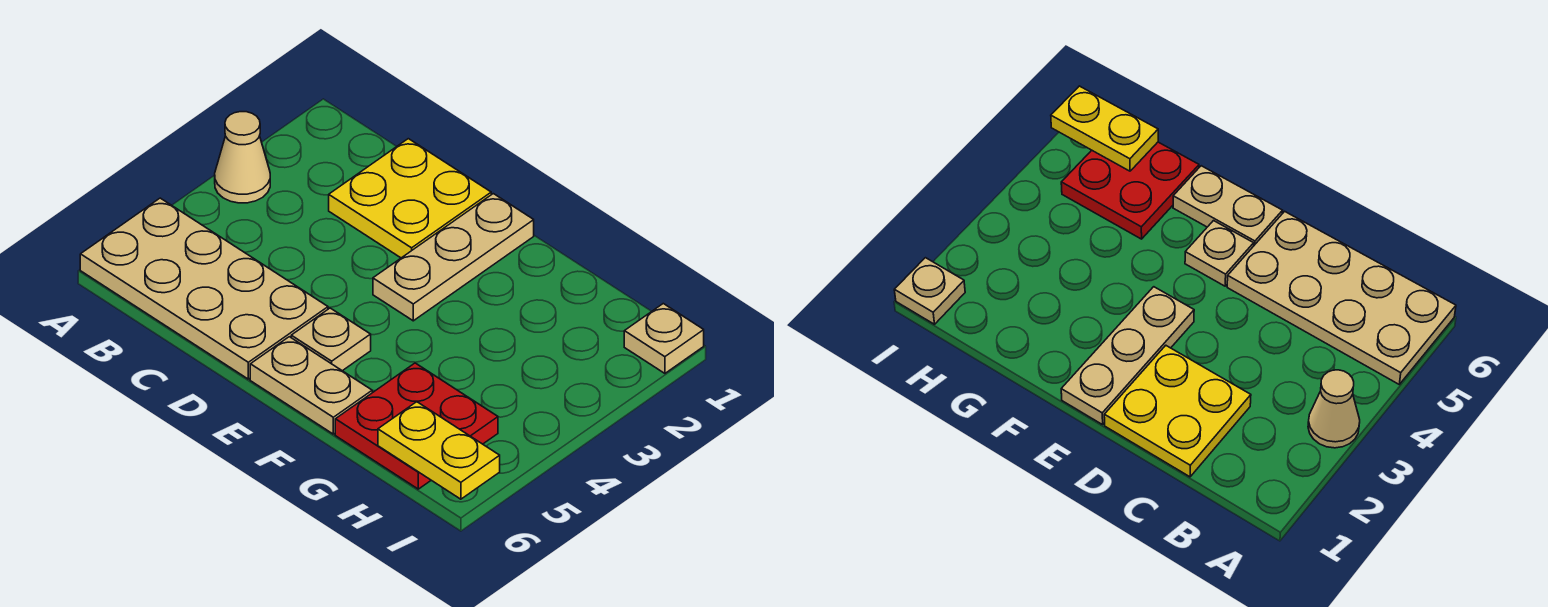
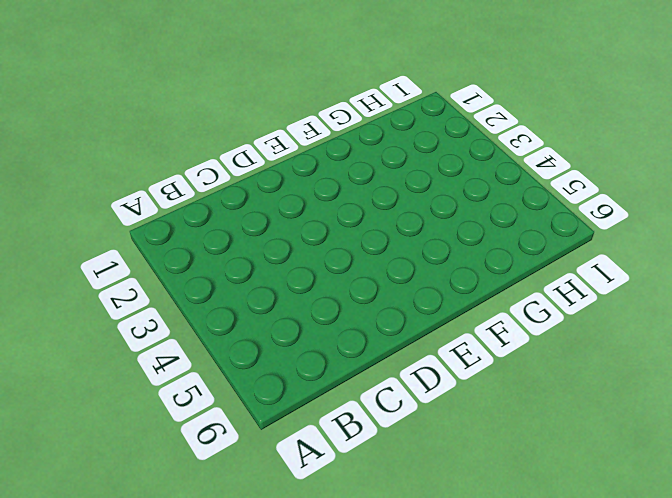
none -> tan cone A3 level 1
none -> tan plate A5:D6 level 1

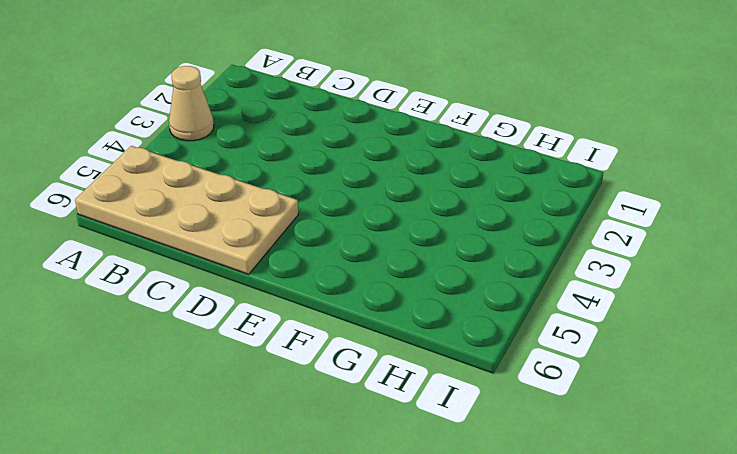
none -> yellow plate C1:D2 level 1
none -> tan plate E1:E3 level 1

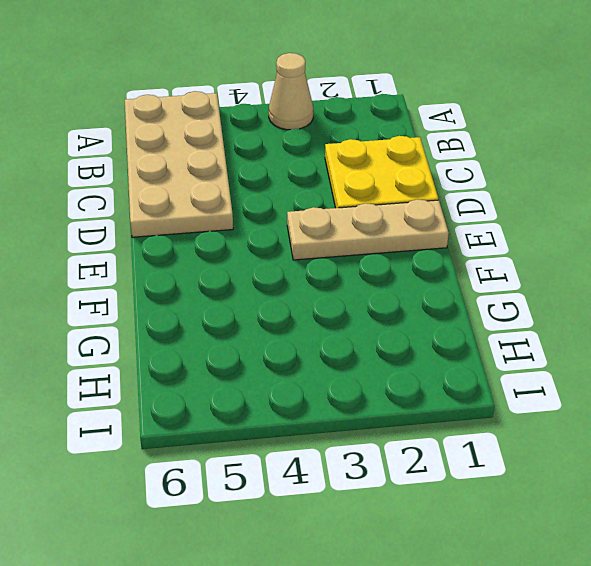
none -> tan plate E5 level 1
none -> tan plate E6:F6 level 1

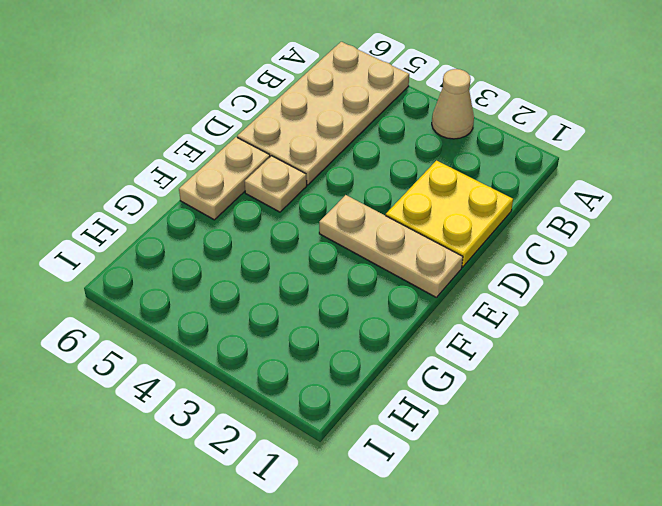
none -> red plate G5:H6 level 1
none -> tan plate I1 level 1

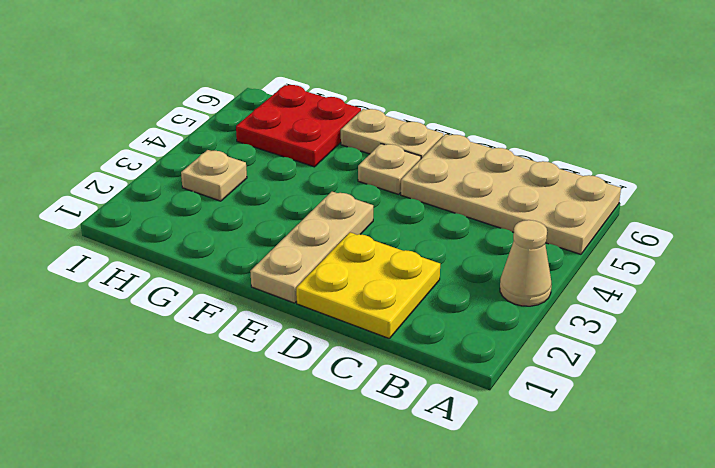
tan plate H3 level 1 -> tan plate I1 level 1
none -> yellow plate H6:I6 level 2

